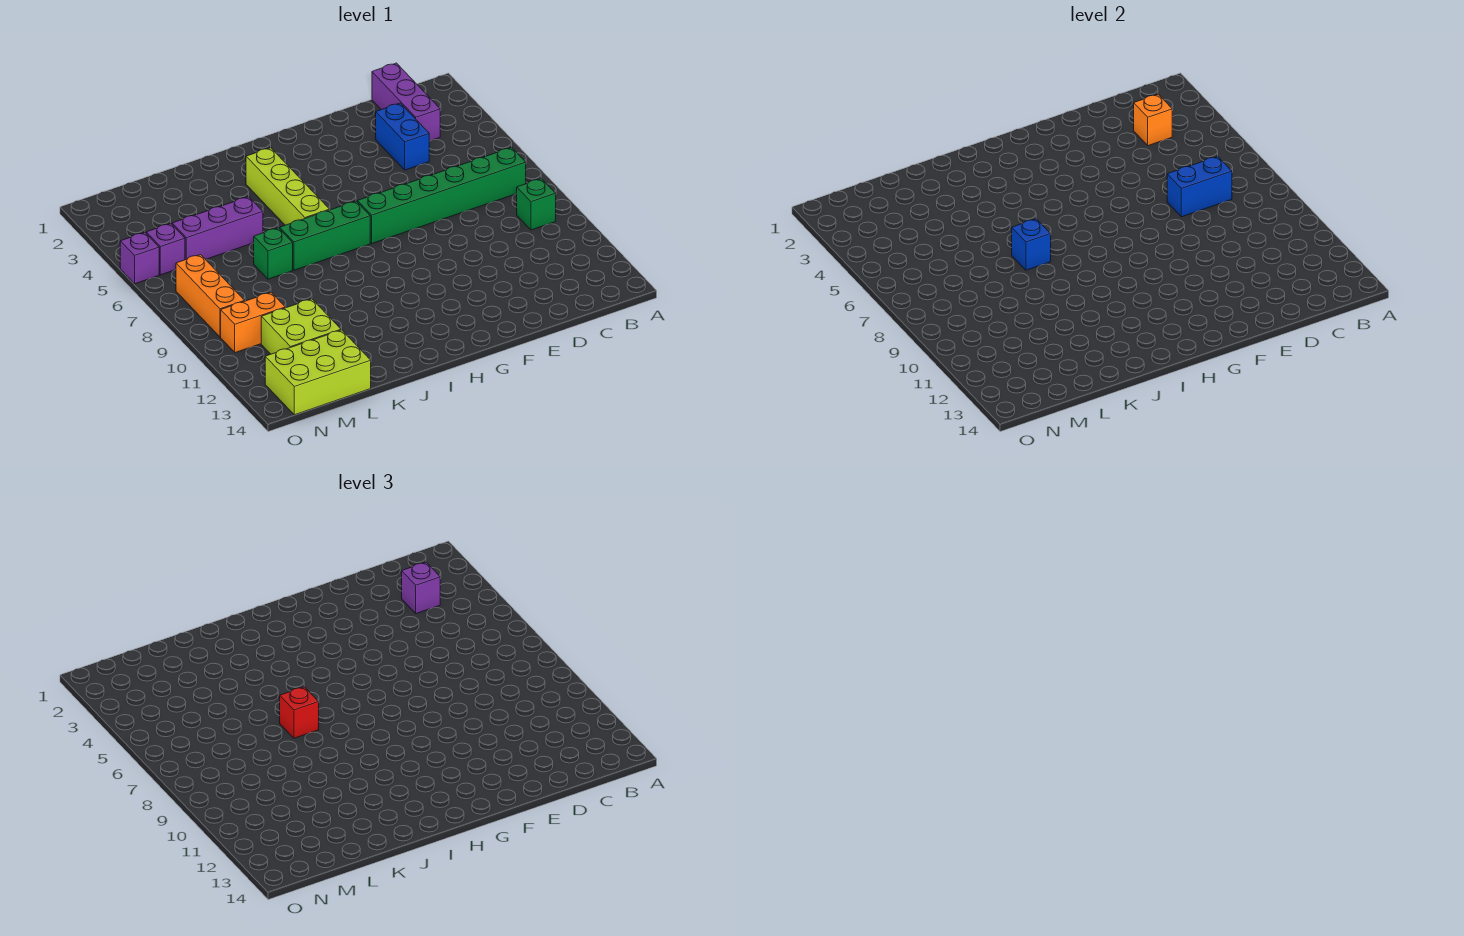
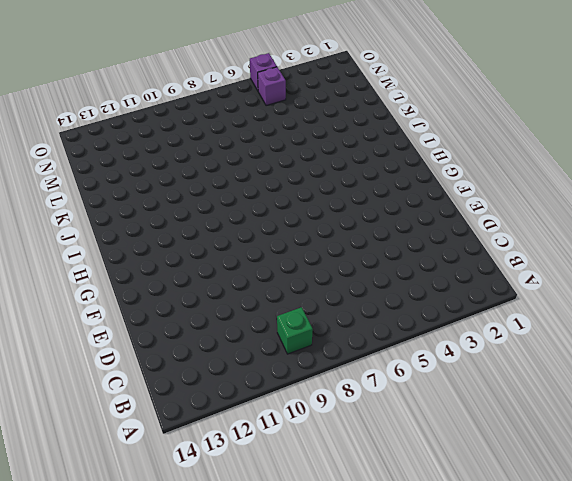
none -> green brick B7:G7 level 1
none -> purple brick C1:C3 level 1
none -> blue brick D3:D4 level 1

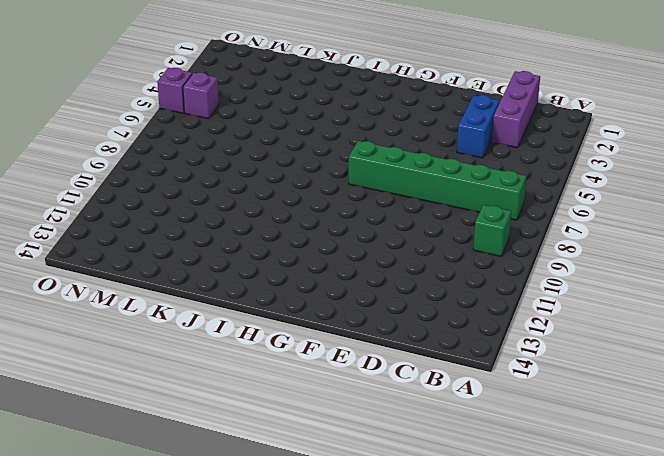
none -> green brick H7:J7 level 1
none -> lime brick I3:I6 level 1
none -> purple brick K5:M5 level 1

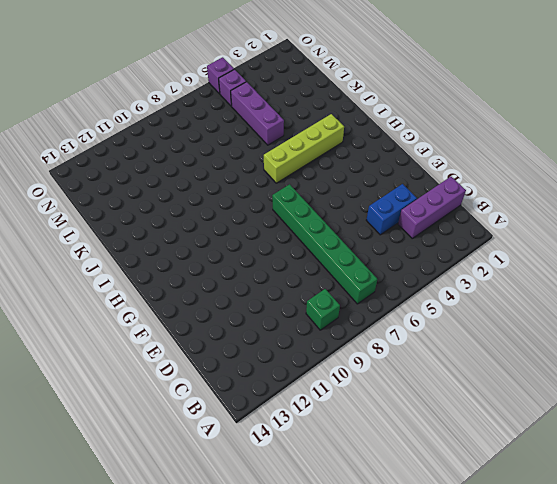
none -> green brick H7:J7 level 1
none -> green brick K7 level 1
none -> lime brick L11:M12 level 1

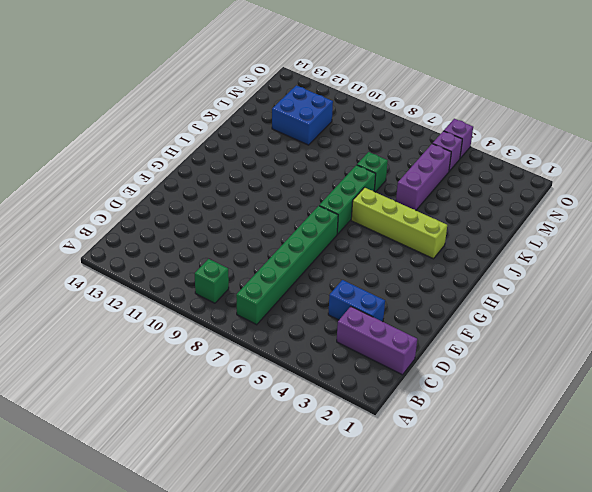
blue brick L11:M12 level 1 -> lime brick L11:M12 level 1
none -> lime brick L13:N14 level 1
none -> orange brick M10:N10 level 1
none -> orange brick N7:N9 level 1

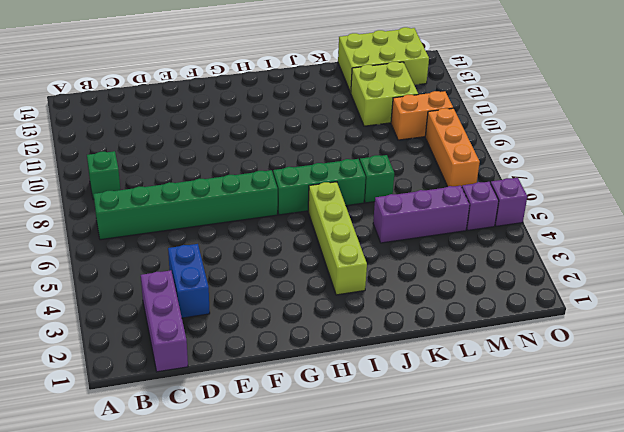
none -> orange brick C3 level 2
none -> blue brick C7:D7 level 2
none -> blue brick J7 level 2

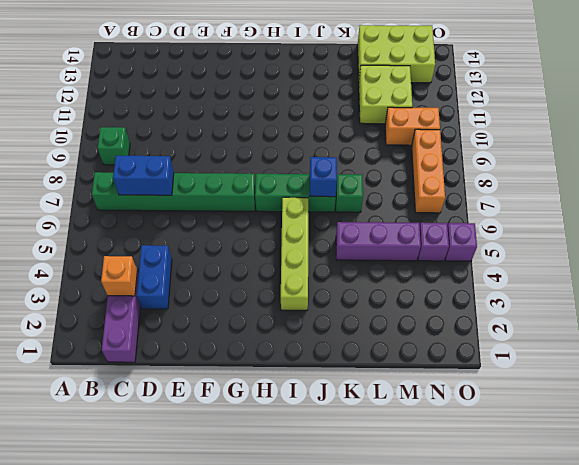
none -> purple brick C3 level 3
none -> red brick J7 level 3

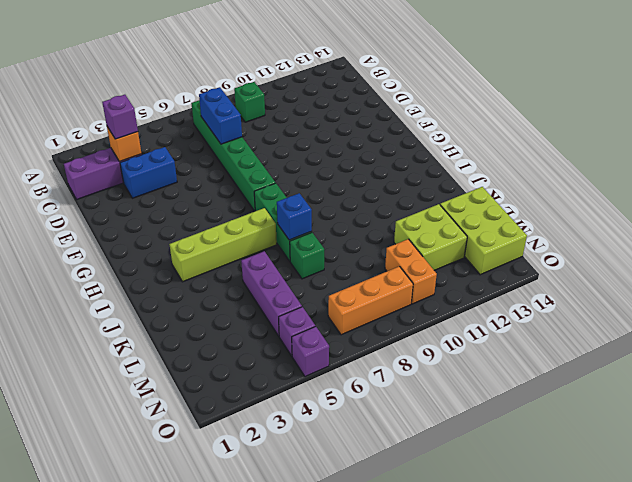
none -> red brick J7 level 3

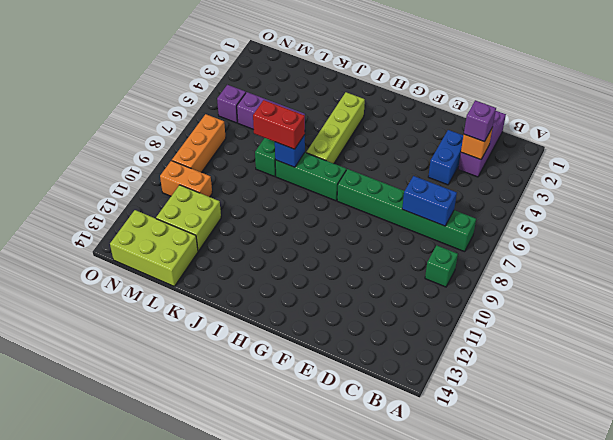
red brick J7:K7 level 3 -> red brick J7 level 3
none -> purple brick O5 level 1

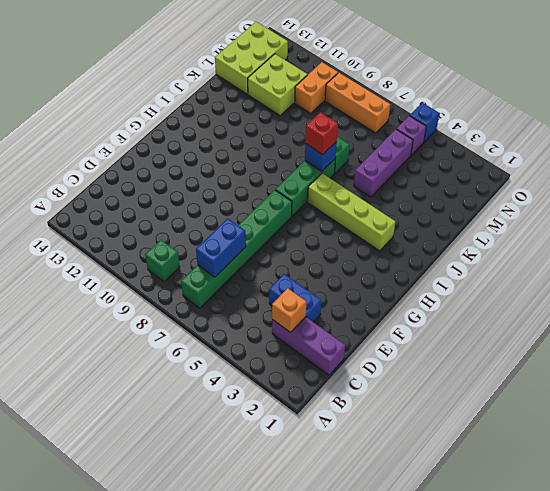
blue brick O5 level 1 -> purple brick O5 level 1
none -> purple brick C3 level 3

